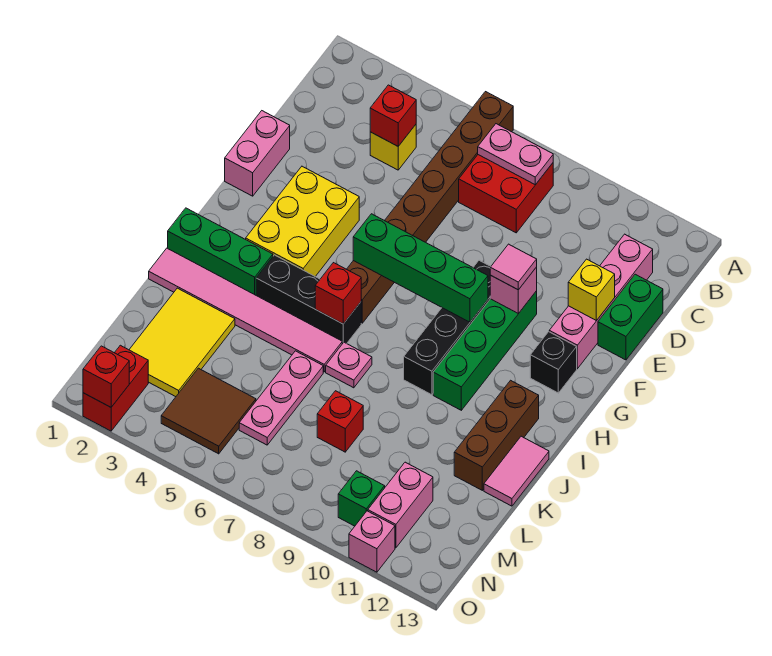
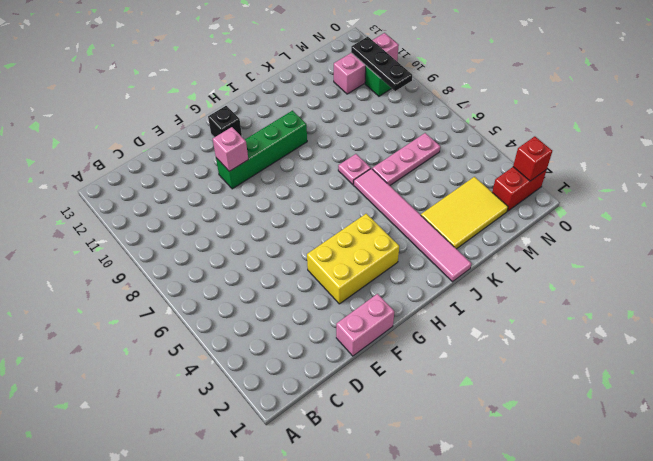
black plate N9:N11 level 2 -> none
none -> brown brick A6:H6 level 1
none -> red brick B7:C8 level 1
none -> yellow brick C4 level 1
none -> pink brick C12:F12 level 1

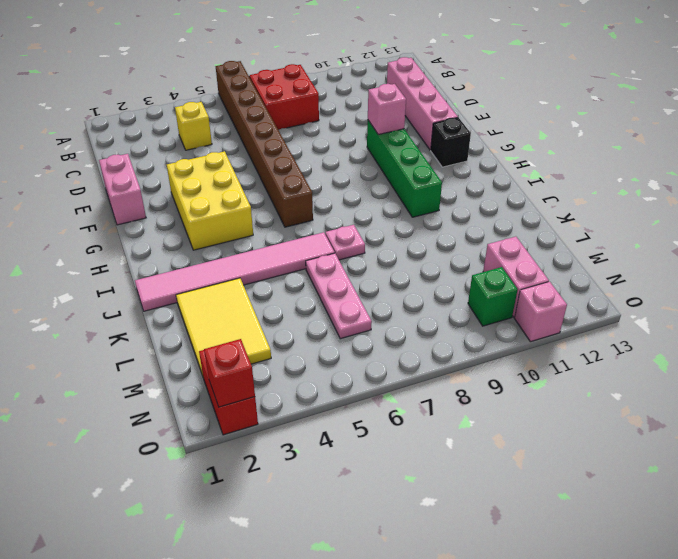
none -> green brick D13:E13 level 1
none -> black brick F9:I9 level 1
none -> green brick I1:I3 level 1
none -> black brick I4:I6 level 1

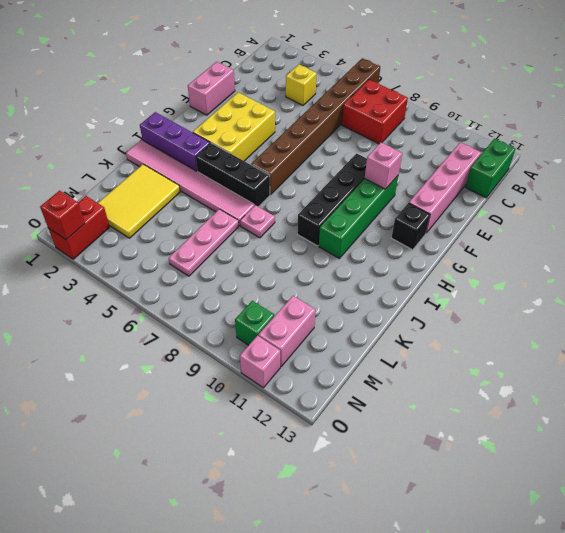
green brick B13:C13 level 1 -> green brick D13:E13 level 1
purple brick I1:I3 level 1 -> green brick I1:I3 level 1
none -> brown brick I12:K12 level 1
none -> pink tile J13:K13 level 1
none -> red brick L8 level 1
none -> brown tile M4:N5 level 1

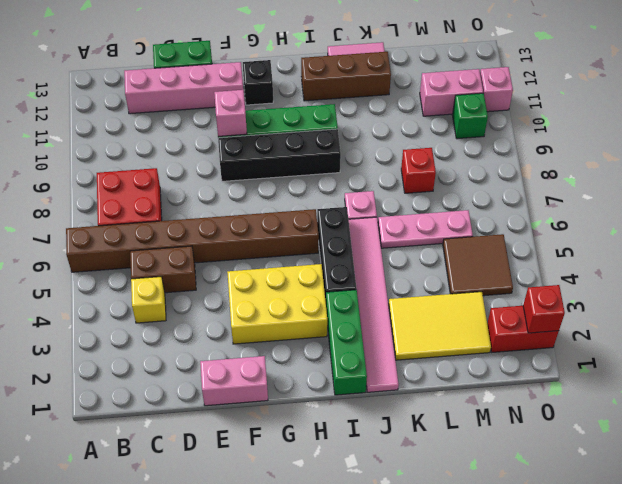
brown brick C5:D5 level 1 -> none
none -> pink plate B7:B8 level 2
none -> red brick C4 level 2
none -> yellow brick E12 level 2
none -> green brick G6:G9 level 2

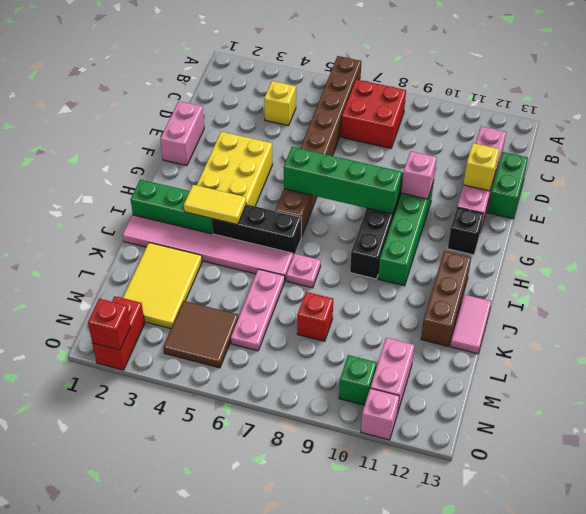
yellow tile I3:I4 level 2 -> none
none -> pink plate B7:B8 level 2
none -> red brick C4 level 2
none -> red brick I6 level 2
none -> pink tile F10 level 3

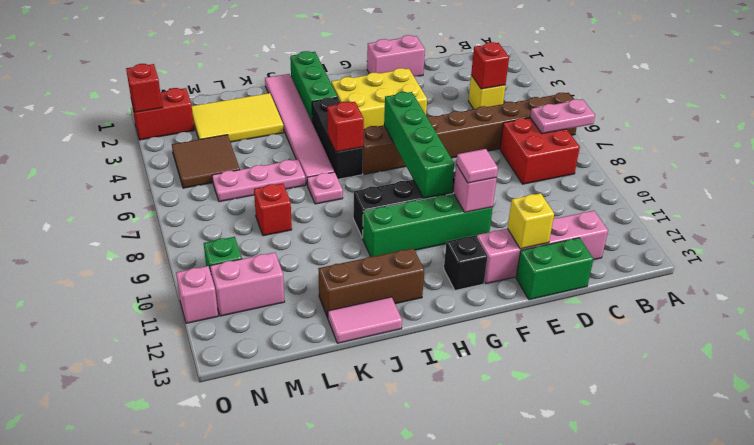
pink plate A7:B7 level 2 -> pink plate B7:B8 level 2

